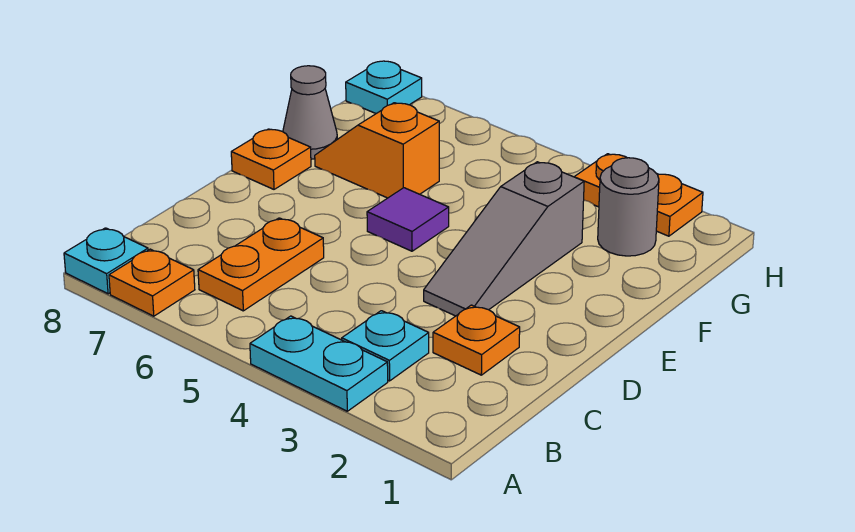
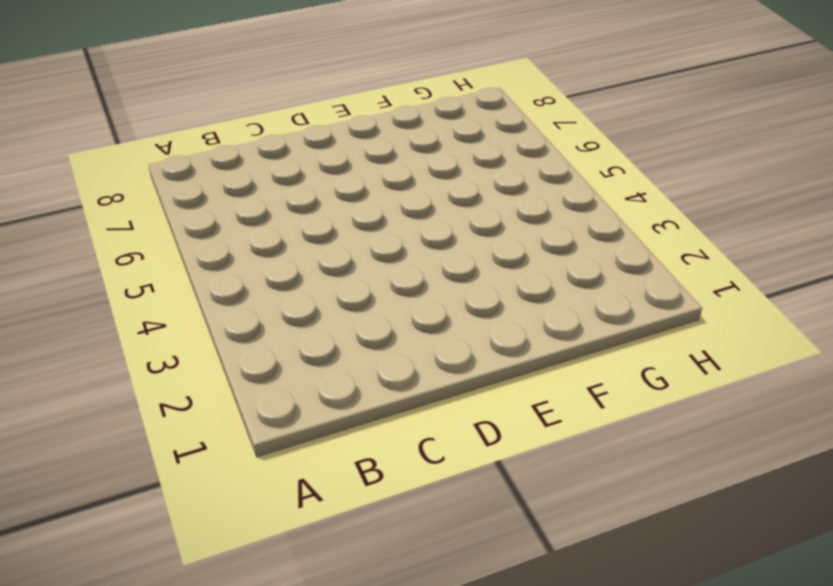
none -> cyan plate A3:A4 level 1
none -> orange plate A7 level 1
none -> cyan plate A8 level 1

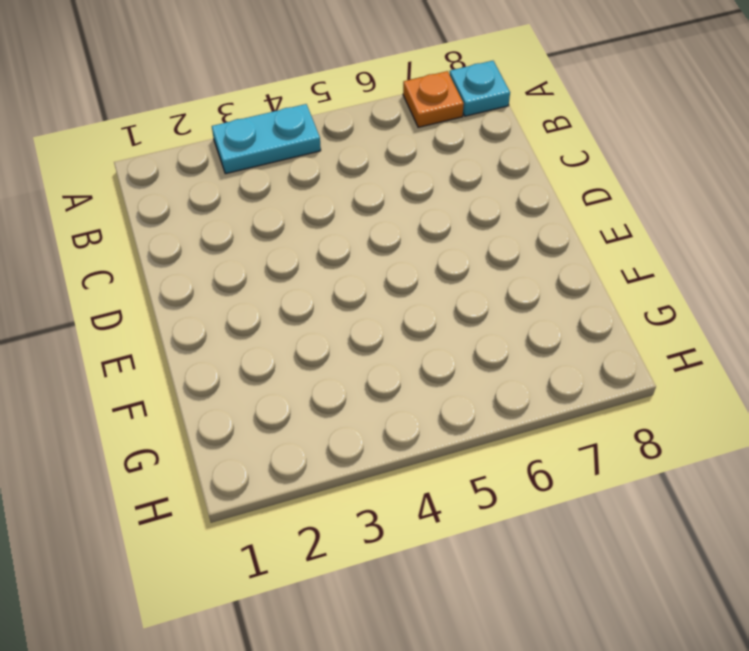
none -> cyan plate B3 level 1
none -> orange plate B6:C6 level 1
none -> orange plate C2 level 1

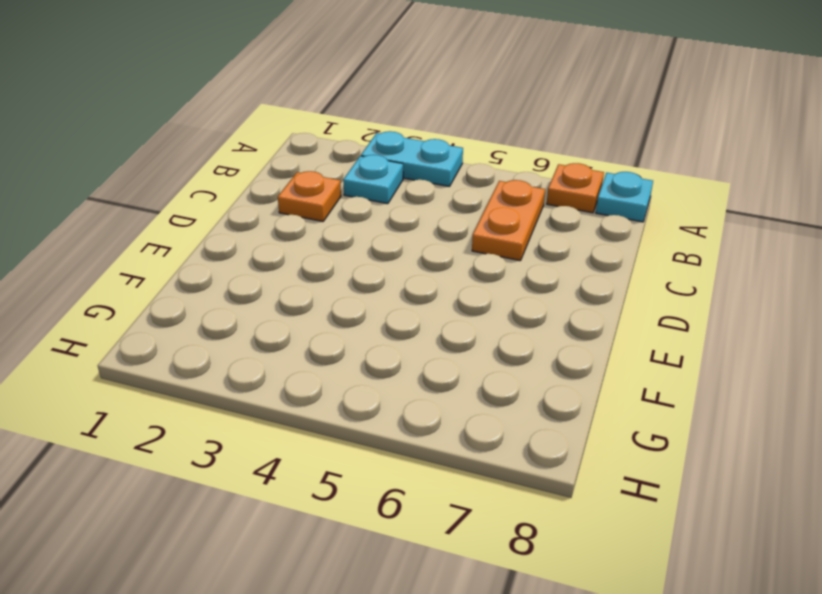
none -> grey slope D3:F3 level 1 top F
none -> purple tile E5 level 1
none -> orange plate E8 level 1

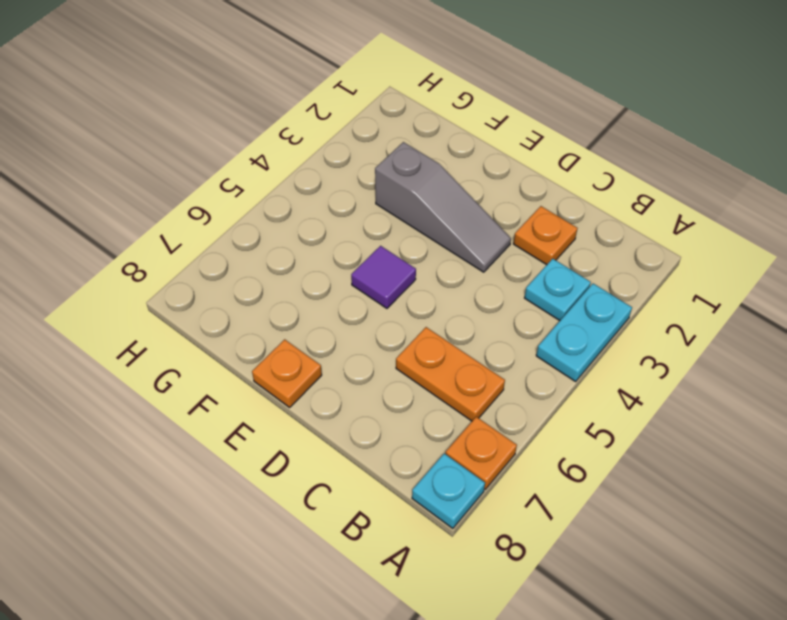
none -> orange slope F6:F7 level 1 top 6
none -> grey cone F8 level 1
none -> grey round brick G2 level 1

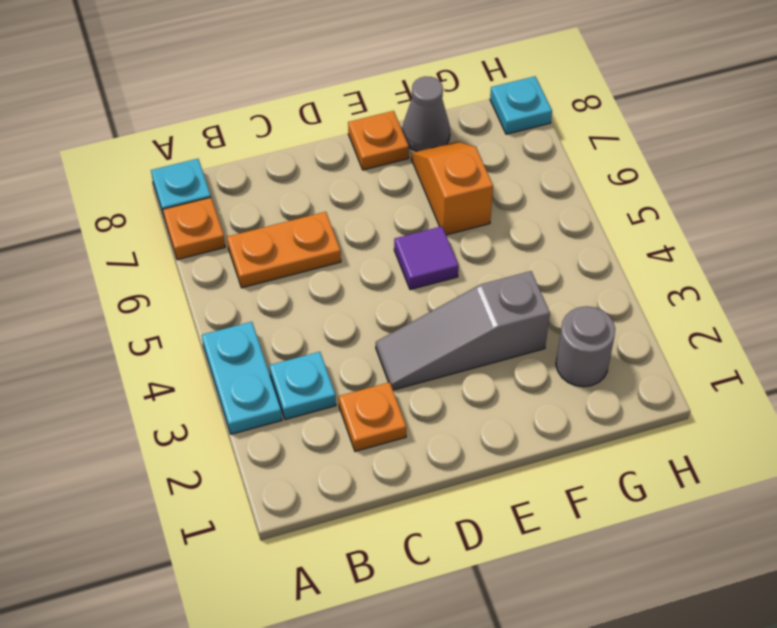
none -> orange plate H2:H3 level 1

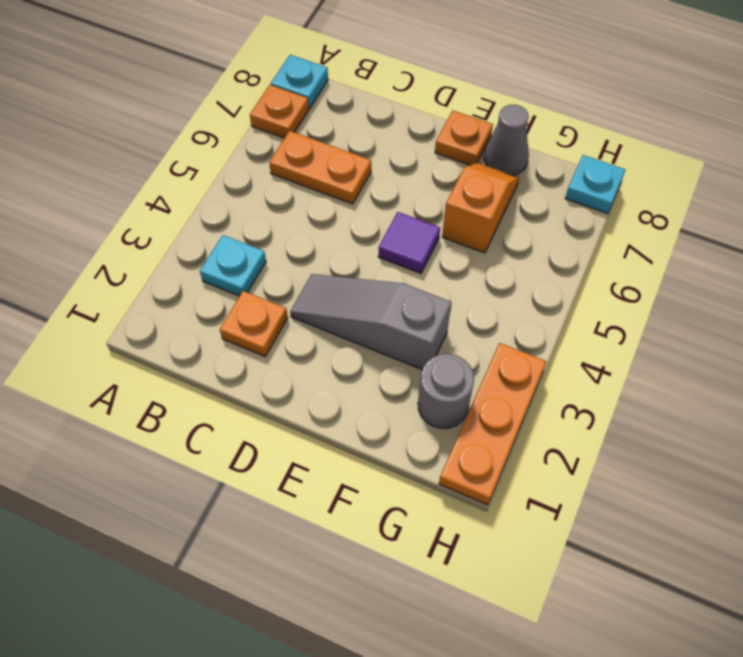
orange plate H1:H3 level 1 -> orange plate H2:H3 level 1
none -> cyan plate A3:A4 level 1

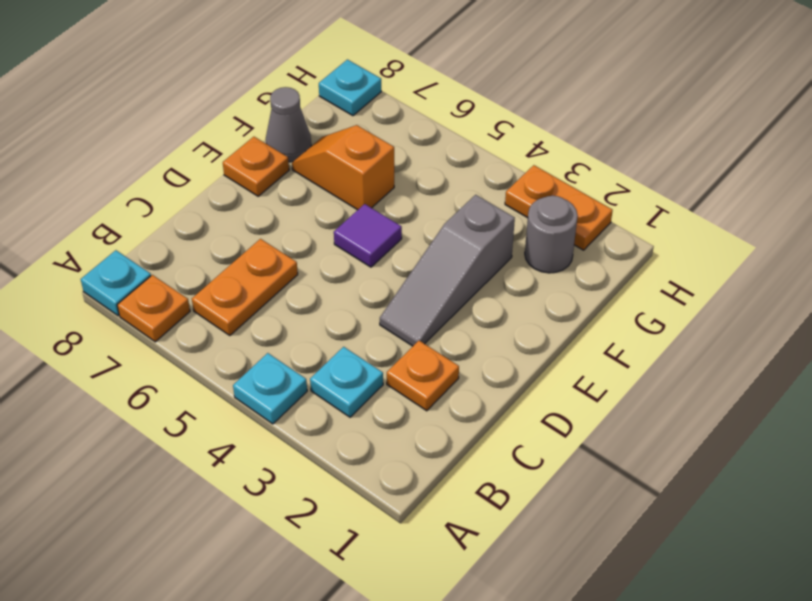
cyan plate A4 level 1 -> cyan plate A3:A4 level 1

